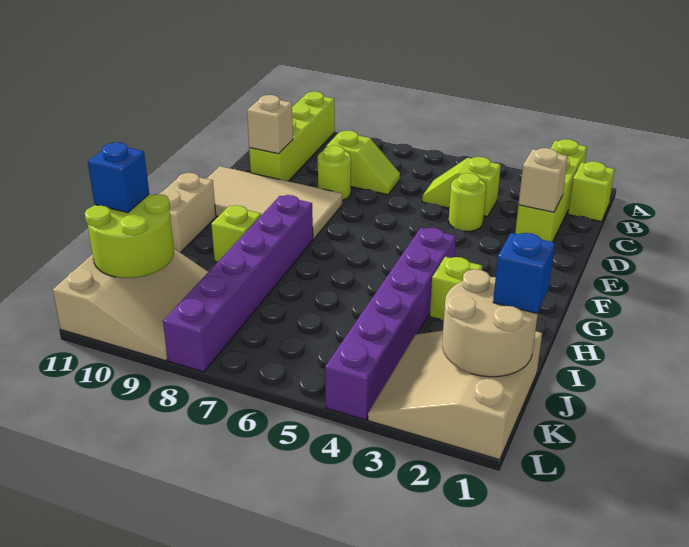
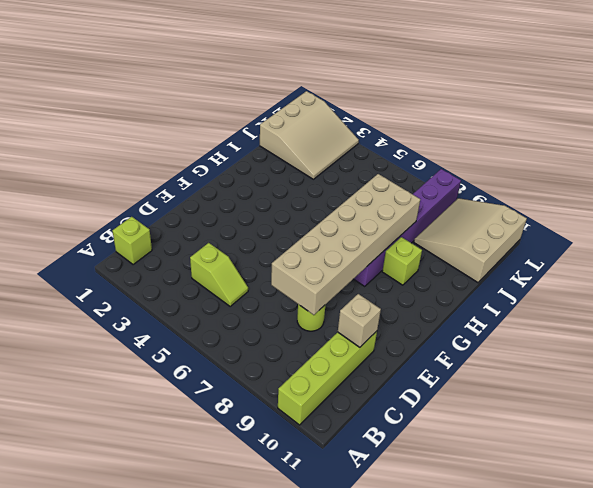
tan brick D7:I8 level 2 -> none
none -> lime brick A2:D2 level 1
none -> lime slope C7:C8 level 1 top 8
none -> lime round brick D4 level 1

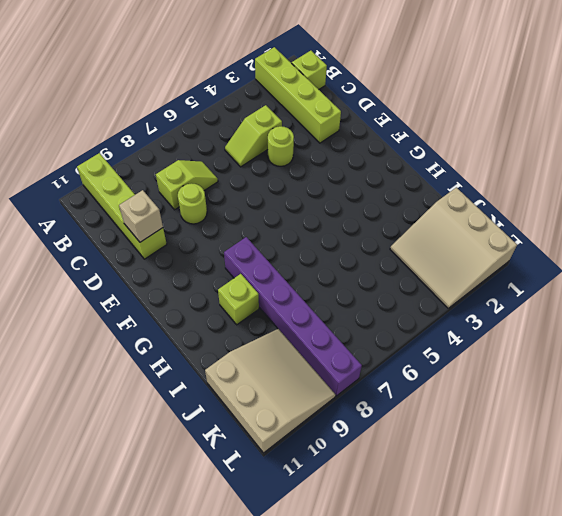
none -> tan tile E8:F11 level 1
none -> purple brick G4:L4 level 1
none -> tan brick G11:H11 level 1

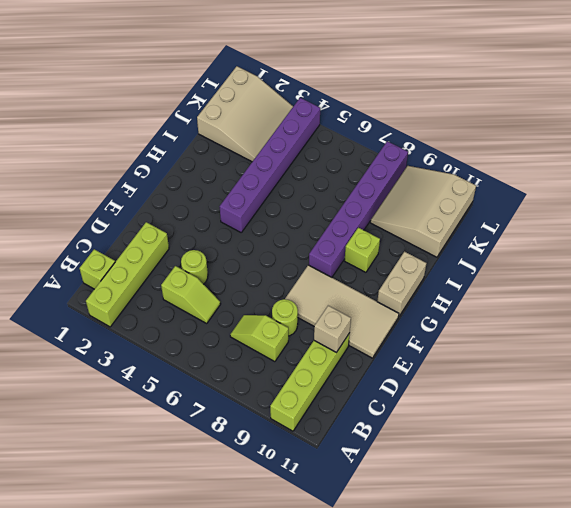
none -> lime brick H3 level 1
none -> tan brick D2 level 2
none -> tan round brick J1:K2 level 2

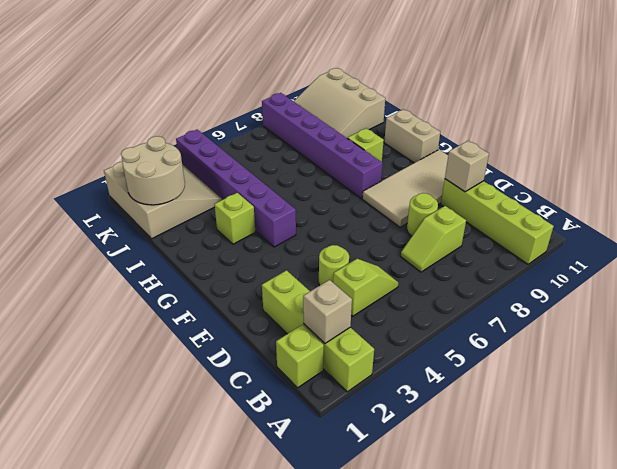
tan brick B2 level 2 -> tan brick D2 level 2
none -> lime round brick J10:K11 level 2
none -> blue brick J1 level 3
none -> blue brick J11 level 3

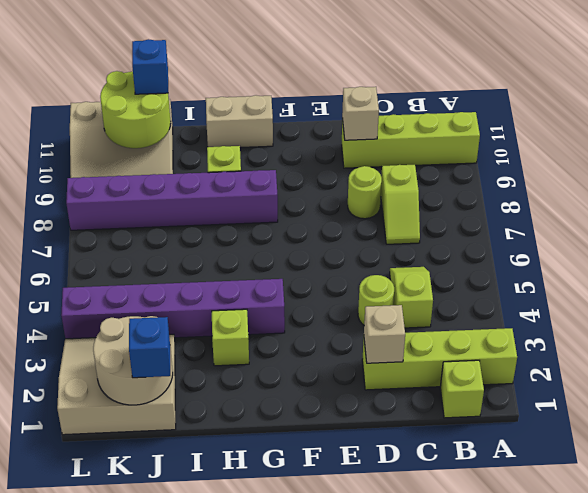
none -> tan tile E8:F11 level 1

